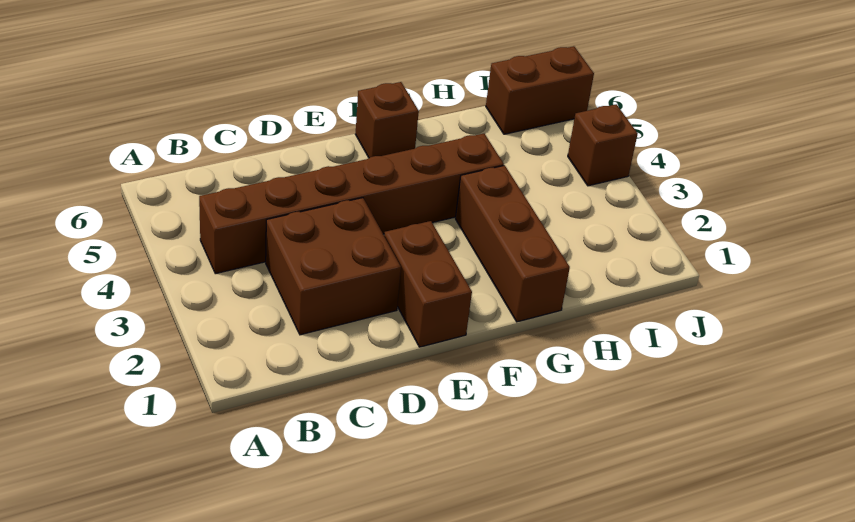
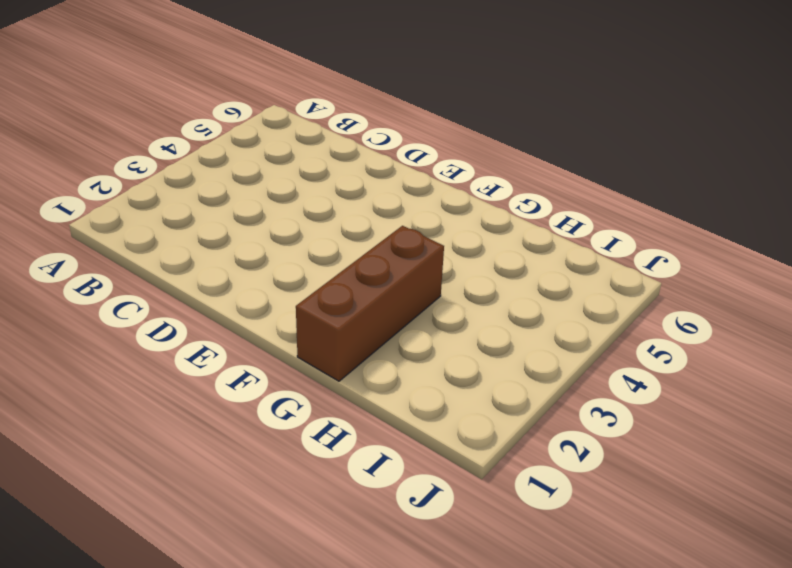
none -> brown brick B4:G4 level 1
none -> brown brick C2:D3 level 1

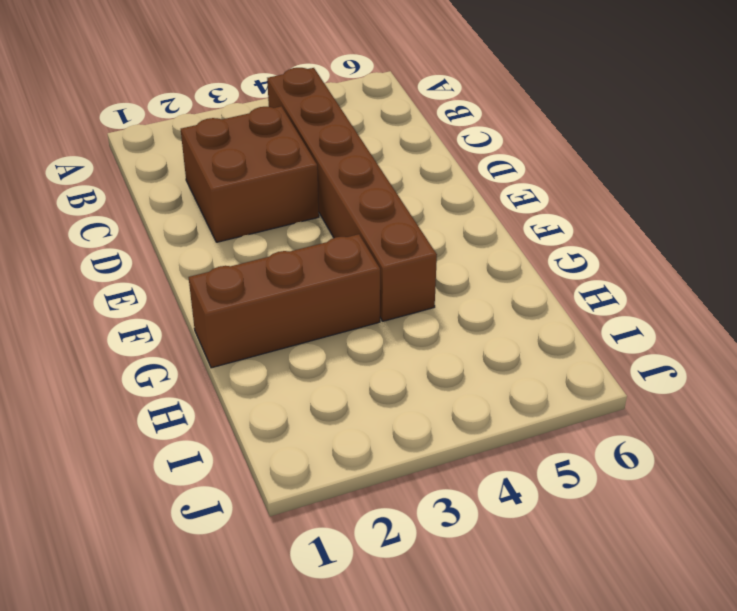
none -> brown brick E1:E2 level 1
none -> brown brick F6 level 1

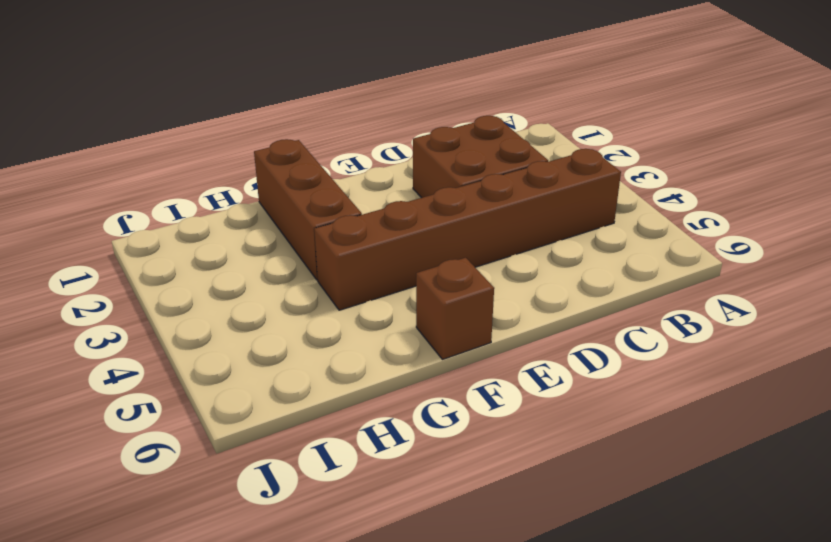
none -> brown brick E1:E2 level 1
none -> brown brick I6:J6 level 1

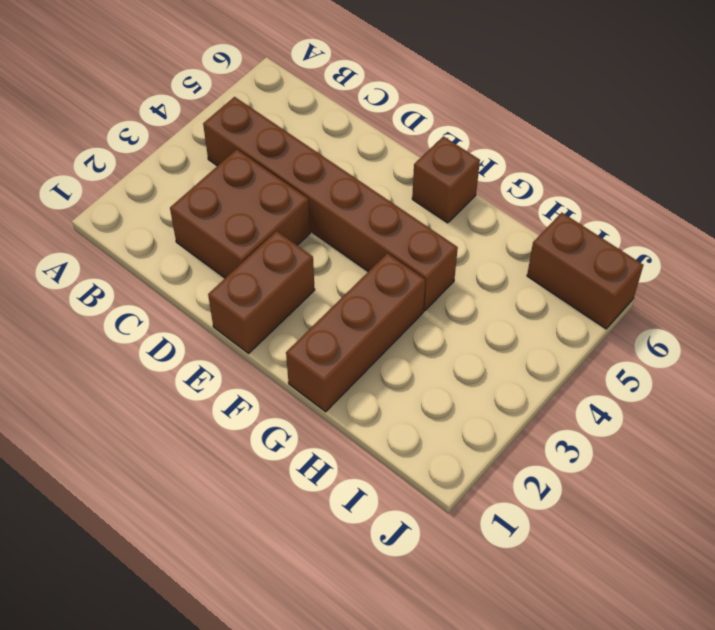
none -> brown brick J4 level 1

